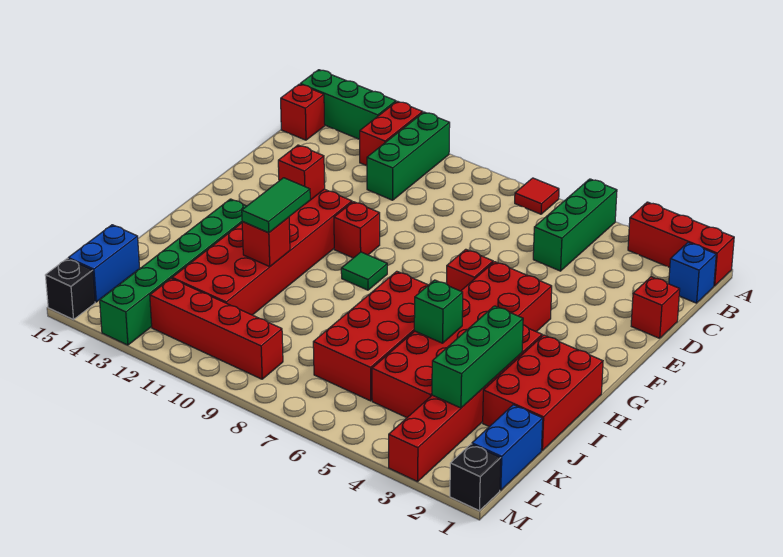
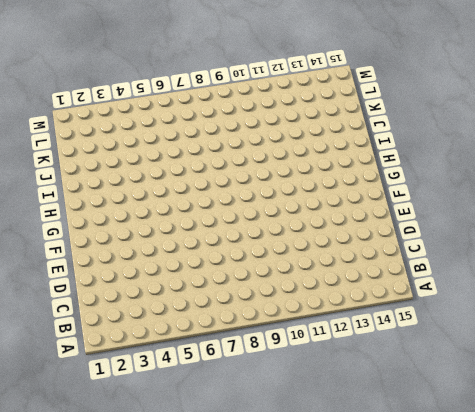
none -> red brick A1:A3 level 1
none -> green brick A5:C5 level 1
none -> red tile A7 level 1

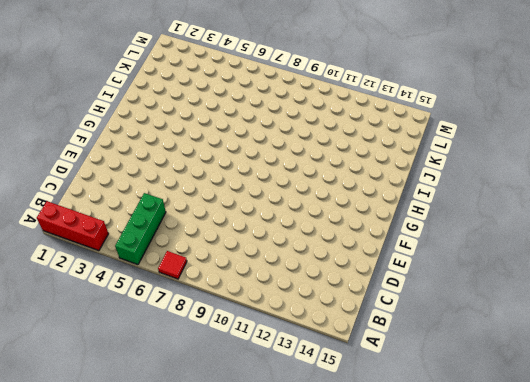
none -> green brick A11:C11 level 1
none -> red brick A12:B12 level 1
none -> green brick A13:A15 level 1

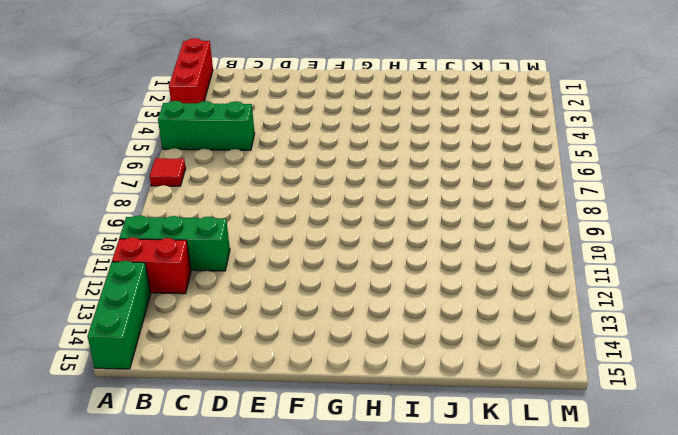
none -> blue brick B1 level 1
none -> red brick B15 level 1
none -> red brick D1 level 1

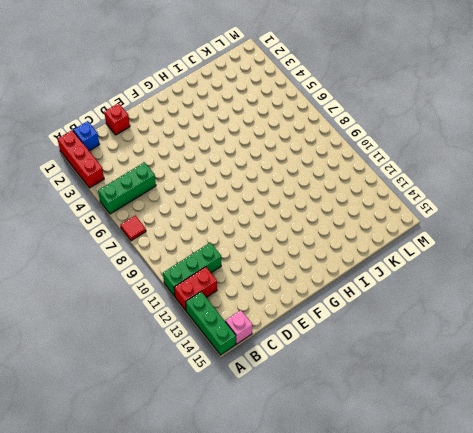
pink brick B15 level 1 -> red brick B15 level 1
none -> red brick F4:K5 level 1
none -> red brick F6 level 1
none -> red brick F10 level 1

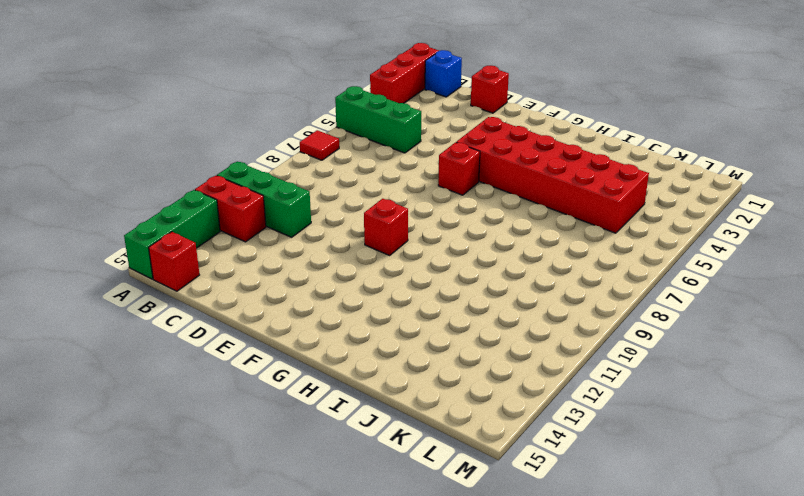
none -> red brick F11:K12 level 1
none -> green tile G9 level 1
none -> red brick H1:J2 level 1

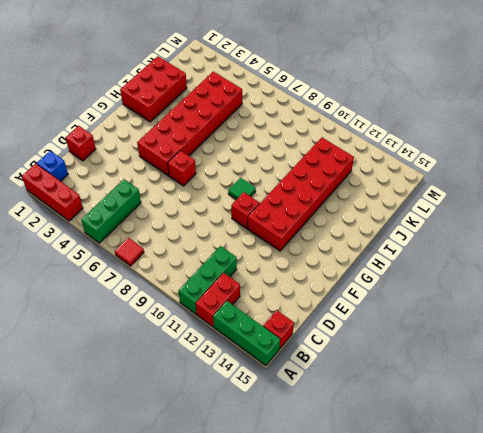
none -> red brick H3:M3 level 1
none -> red brick H6:K7 level 1
none -> green brick H13:M13 level 1

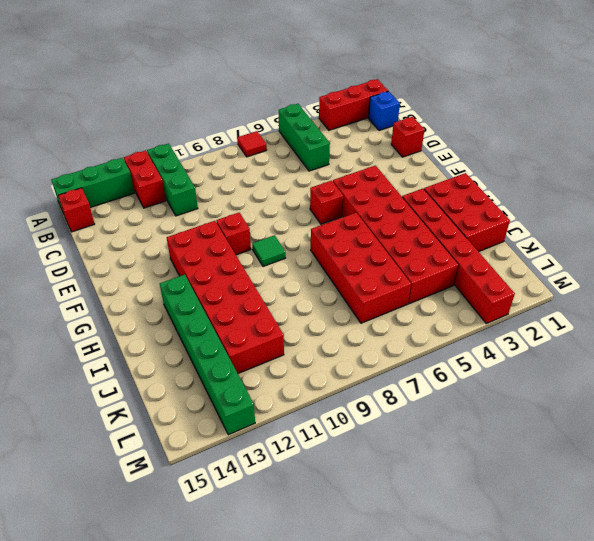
none -> blue brick K1:L1 level 1
none -> blue brick K15:L15 level 1
none -> red brick L9:L12 level 1

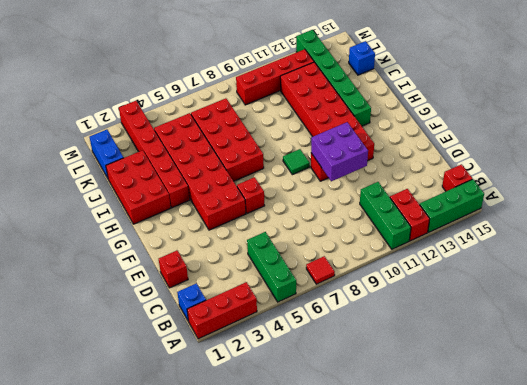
purple brick E10:F11 level 2 -> none
blue brick K15 level 1 -> blue brick K15:L15 level 1
none -> black brick M1 level 1
none -> black brick M15 level 1
none -> red brick F12 level 2

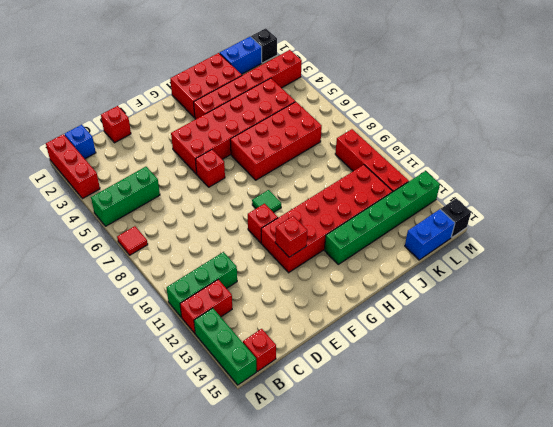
none -> green brick I3:K3 level 2
none -> green brick I5 level 2
none -> red brick I11 level 2

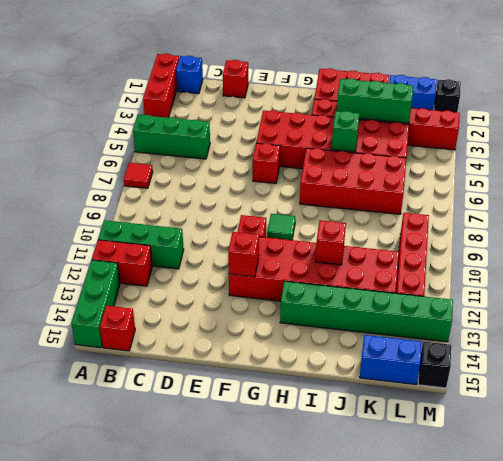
none -> green tile H11:I11 level 3

